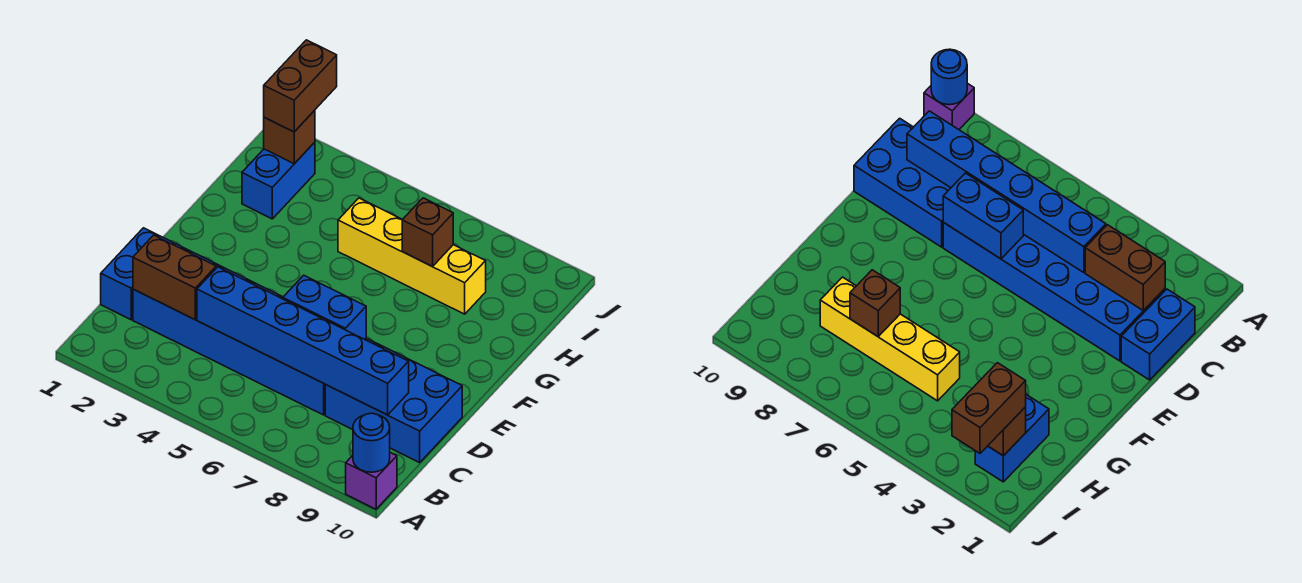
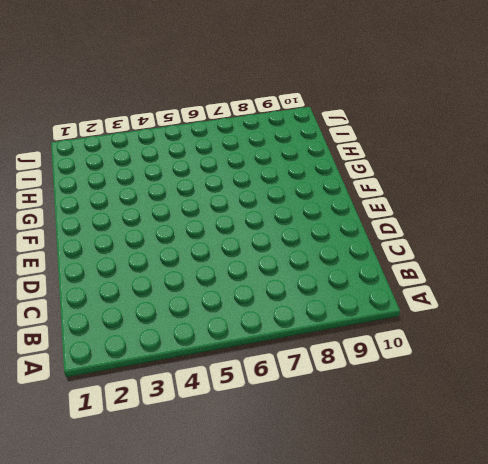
none -> purple brick A10 level 1
none -> blue brick C1:D1 level 1
none -> blue brick C2:D7 level 1

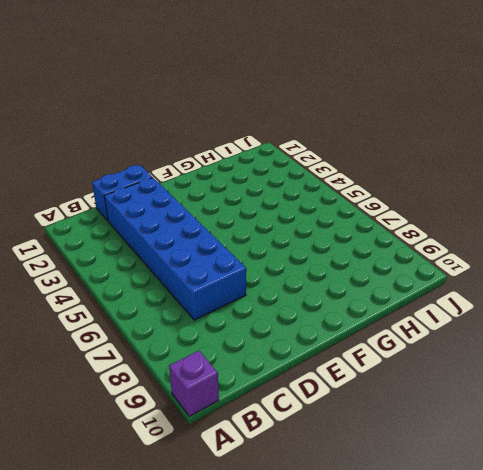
none -> blue brick C8:D10 level 1
none -> blue brick H2:I2 level 1
none -> yellow brick H5:H8 level 1

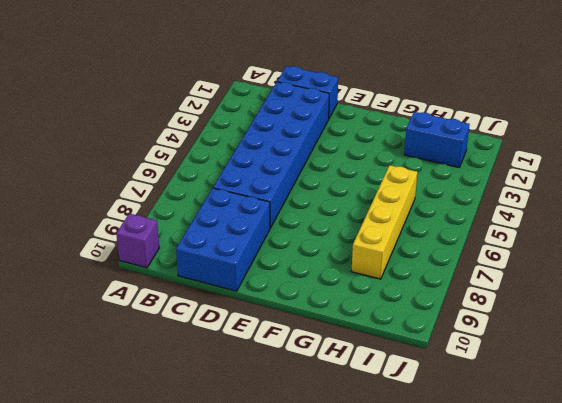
none -> blue round brick A10 level 2
none -> brown brick C2:C3 level 2
none -> blue brick C4:C9 level 2

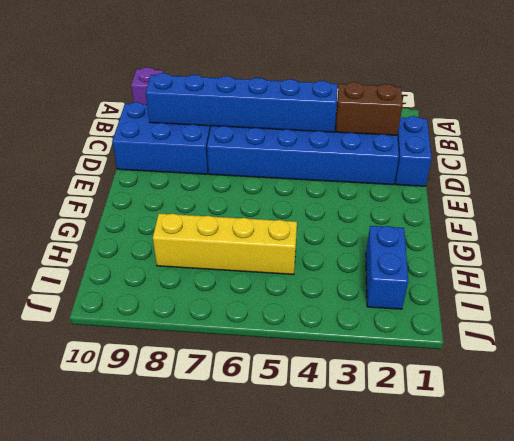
none -> blue round brick A10 level 2
none -> blue brick D6:D7 level 2
none -> brown brick H7 level 2

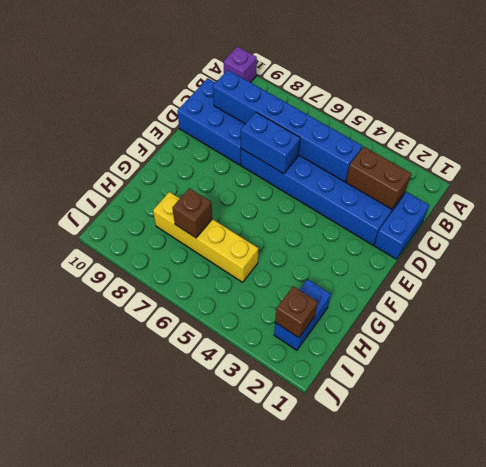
none -> blue round brick A10 level 2
none -> brown brick I2:J2 level 3

